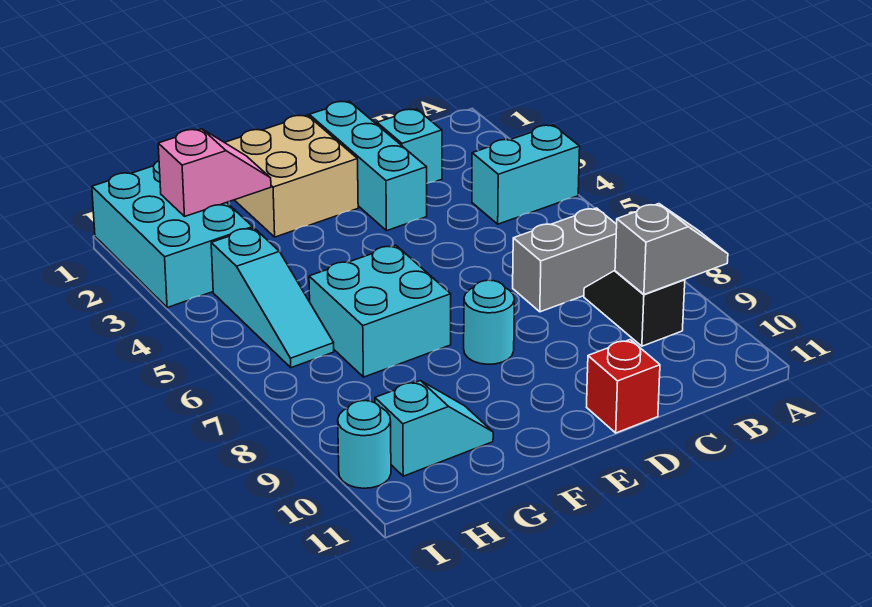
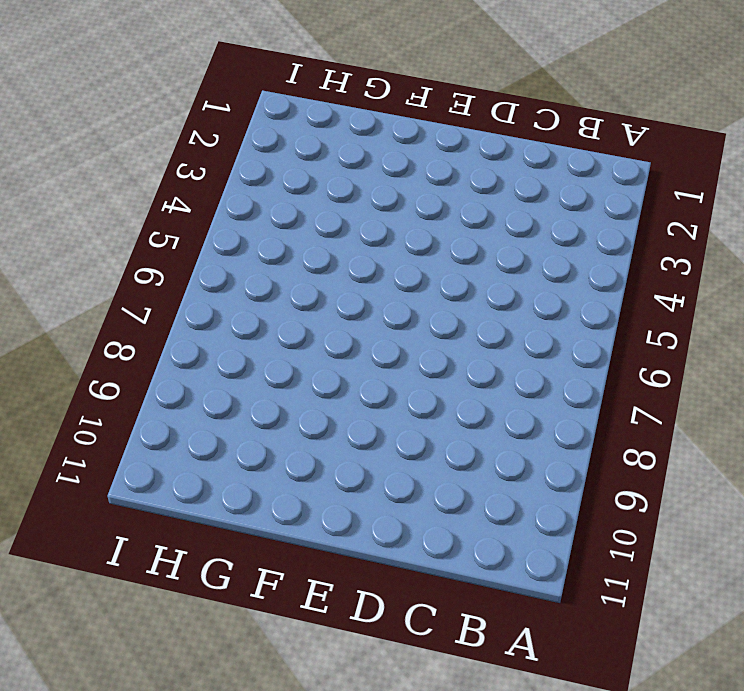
none -> cyan brick A4:B4 level 1
none -> grey brick B7:C7 level 1
none -> black slope B8:B9 level 1 top 9

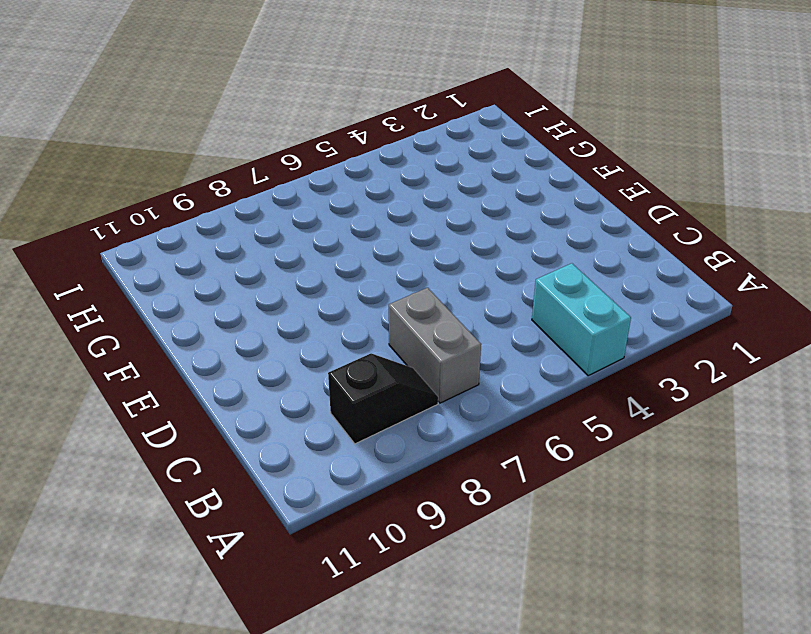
none -> cyan brick C2 level 1
none -> cyan brick D1:D3 level 1
none -> red brick D11 level 1

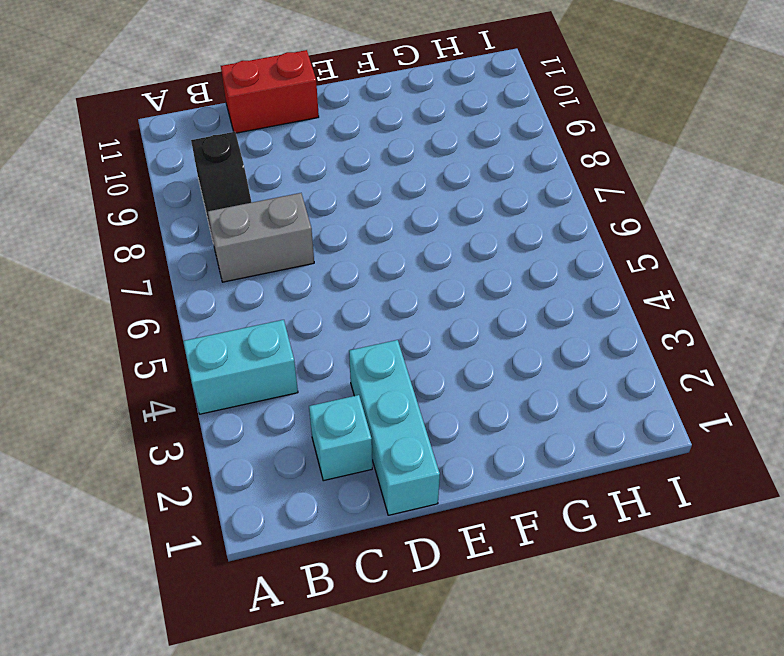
red brick C11:D11 level 1 -> red brick D11 level 1
none -> tan brick E1:F2 level 1
none -> cyan round brick E8 level 1
none -> cyan brick F6:G7 level 1

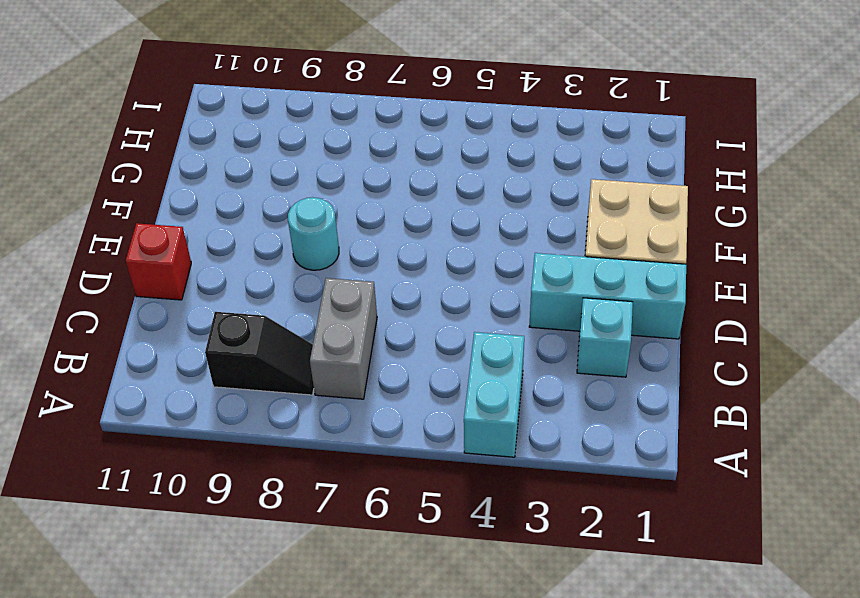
none -> cyan brick F6:G7 level 1
none -> cyan slope G10:H10 level 1 top H
none -> cyan brick H1:I3 level 1

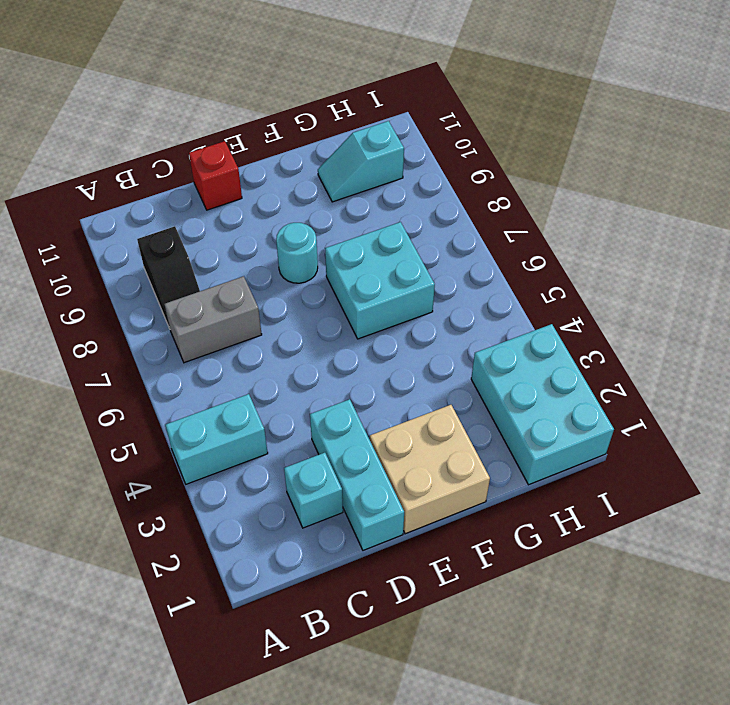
none -> cyan slope H4:H6 level 1 top 4
none -> cyan round brick I10 level 1
none -> grey slope A9:B9 level 2 top B

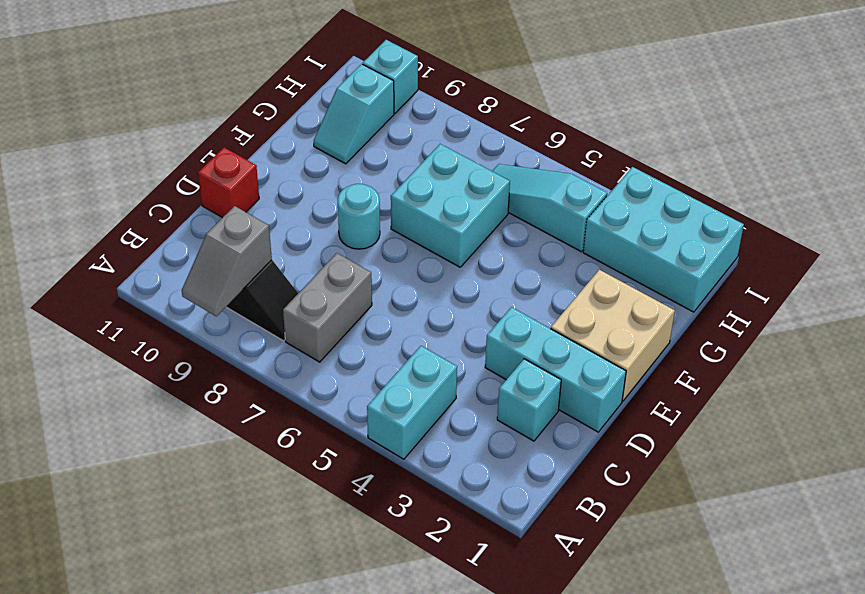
cyan brick I10 level 1 -> cyan round brick I10 level 1
none -> pink slope G2:H2 level 2 top H

